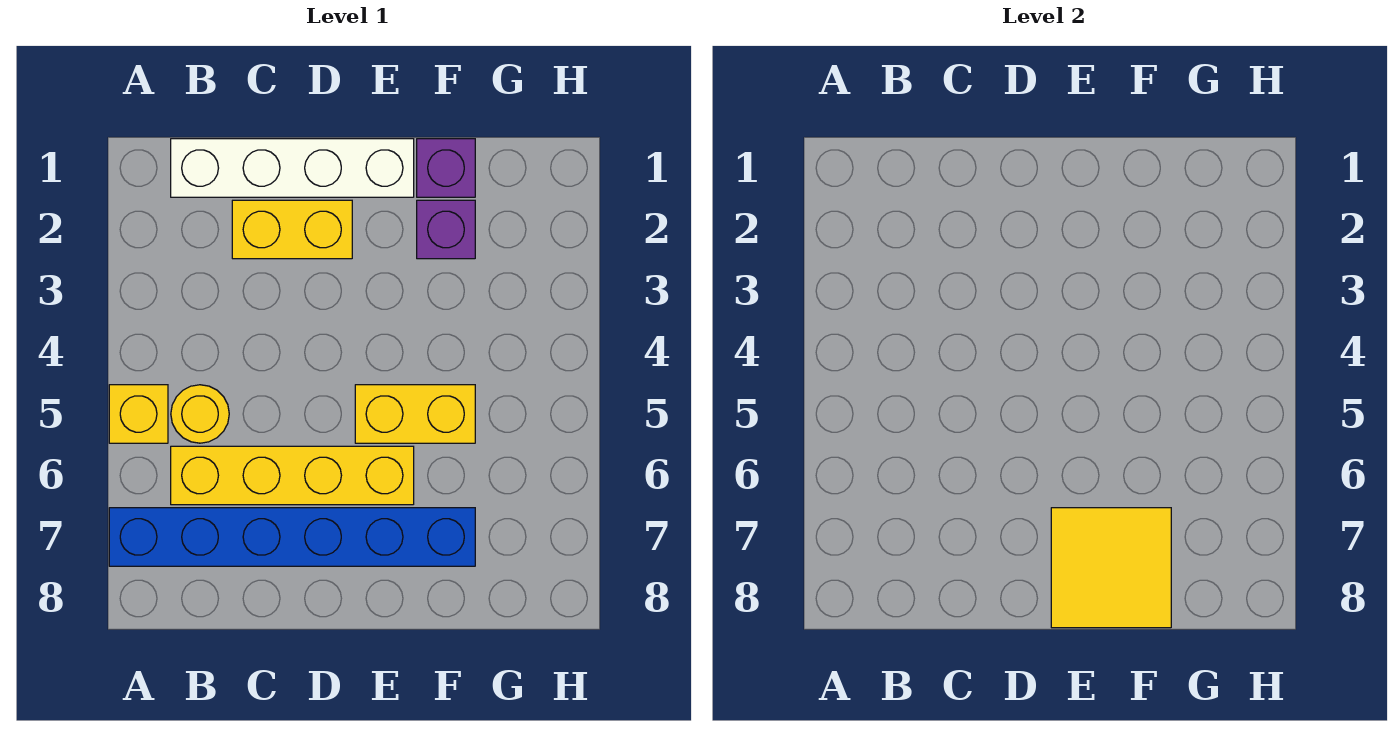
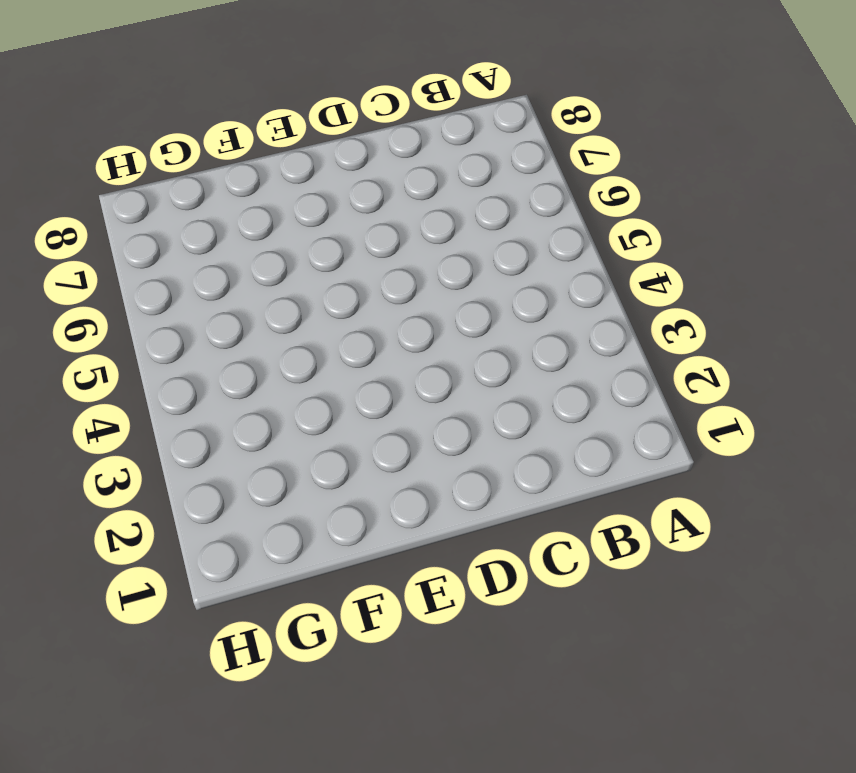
none -> yellow brick A5 level 1
none -> blue brick A7:F7 level 1

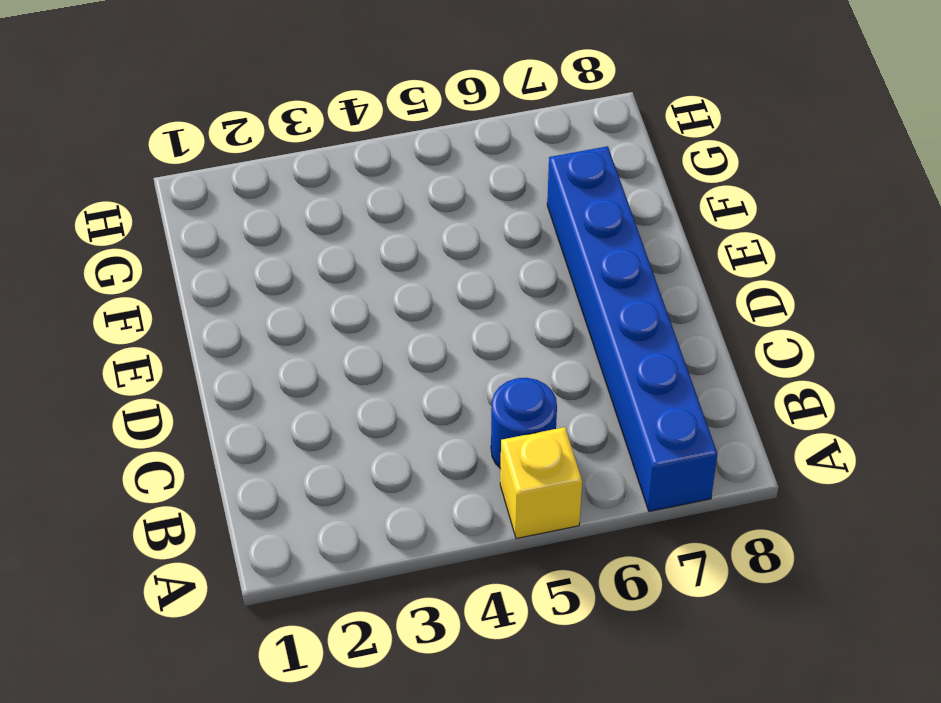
blue round brick B5 level 1 -> yellow round brick B5 level 1
none -> white brick B1:E1 level 1
none -> yellow brick B6:E6 level 1

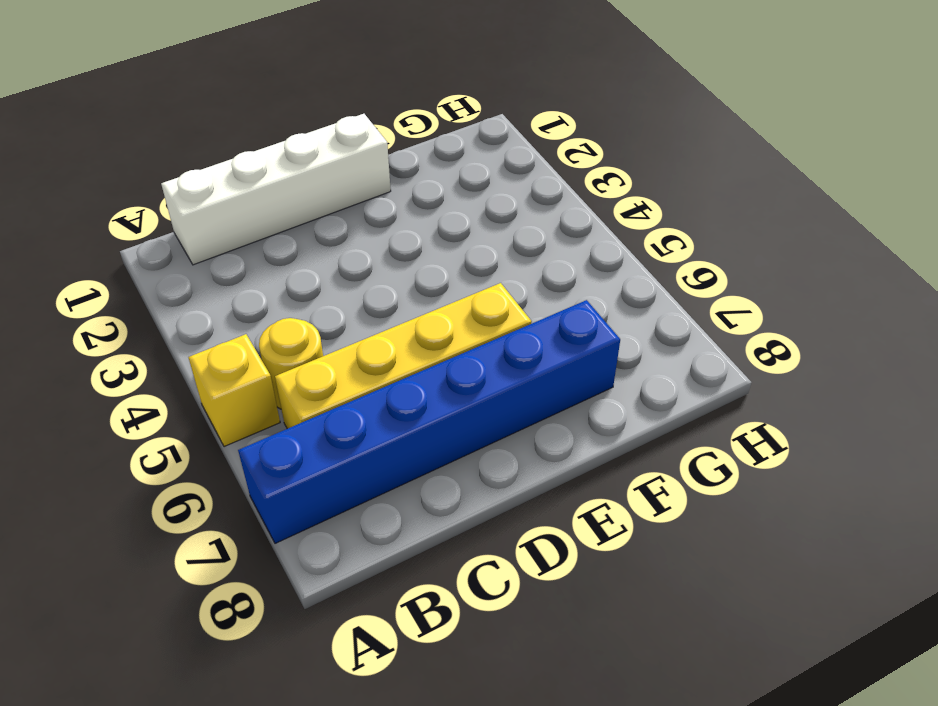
none -> yellow brick C2:D2 level 1
none -> yellow brick E5:F5 level 1

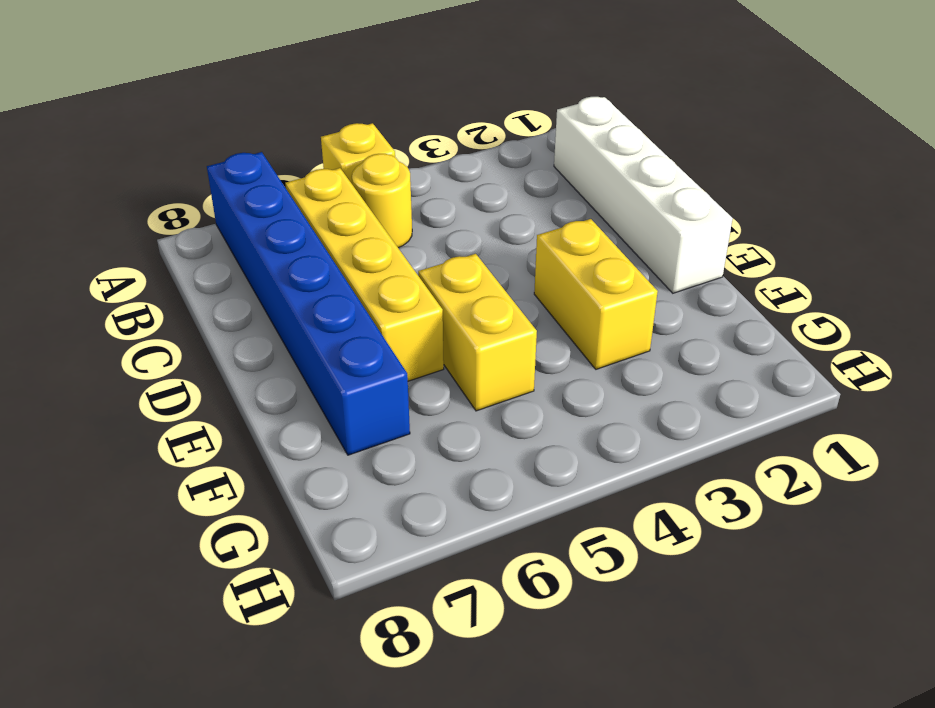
yellow brick E3:F3 level 1 -> yellow brick C2:D2 level 1
none -> purple brick F1 level 1
none -> purple brick F2 level 1

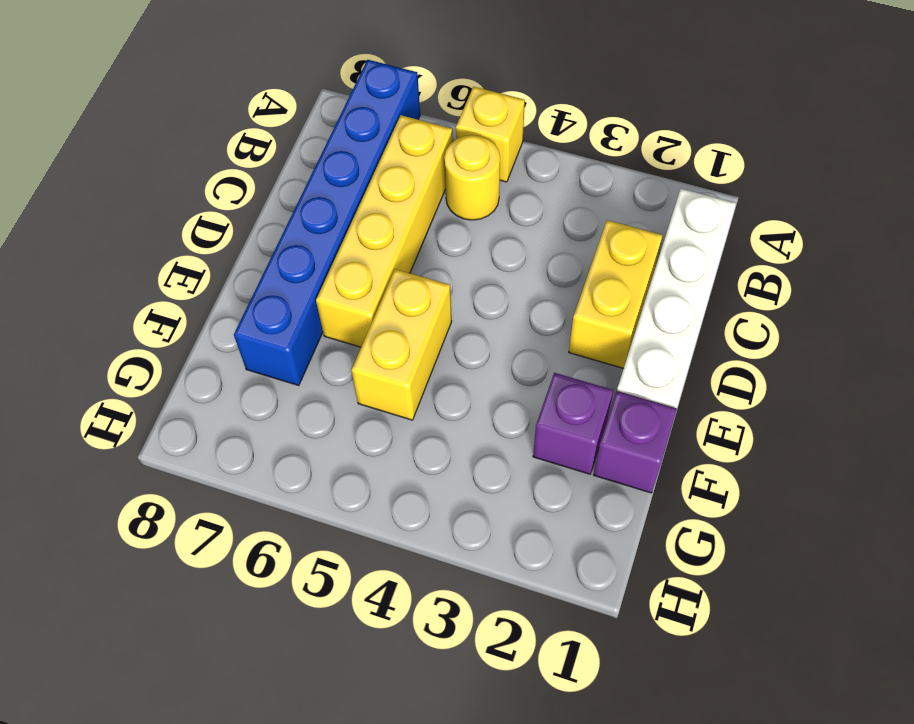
none -> yellow tile E7:F8 level 2

